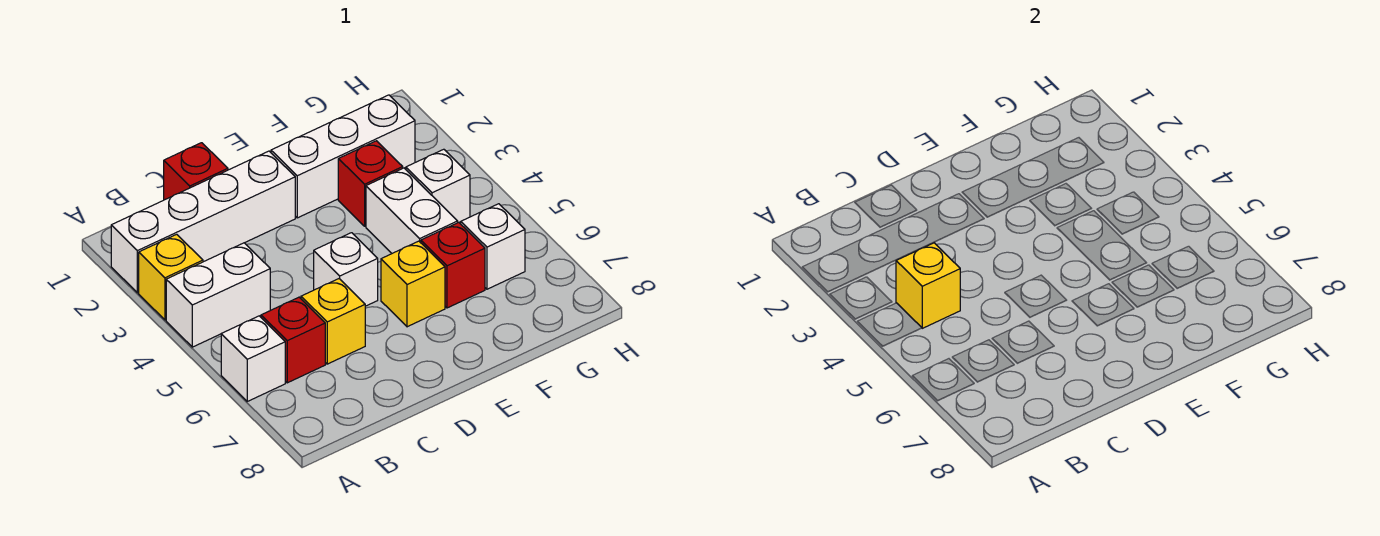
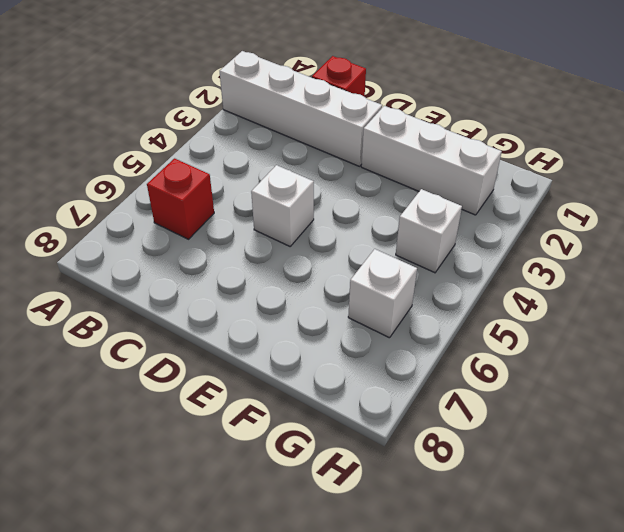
none -> yellow brick A3 level 1
none -> white brick A4:B4 level 1
none -> white brick A6 level 1

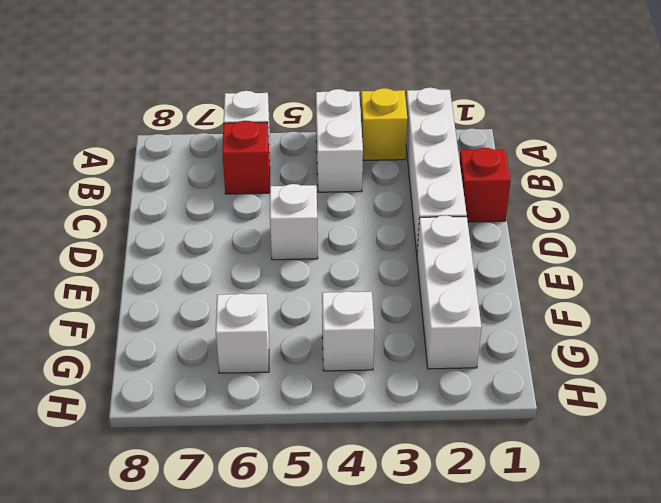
none -> yellow brick C6 level 1
none -> yellow brick E6 level 1
none -> red brick F3 level 1

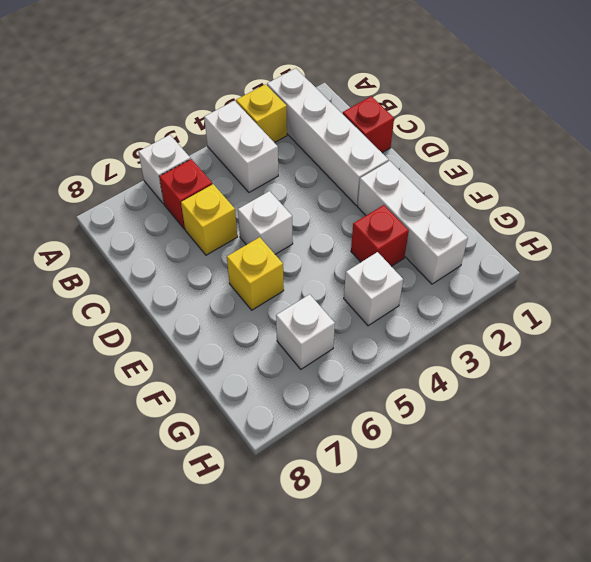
none -> white brick F4:F5 level 1
none -> red brick F6 level 1
none -> yellow brick B4 level 2

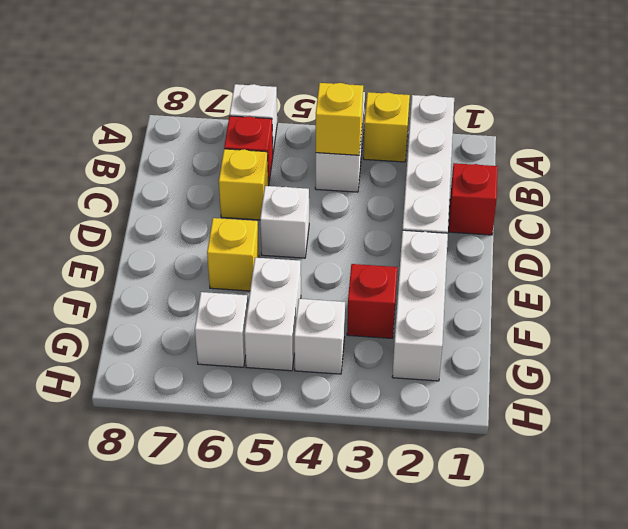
white brick F5:G5 level 1 -> white brick F4:F5 level 1
none -> red brick F6 level 1

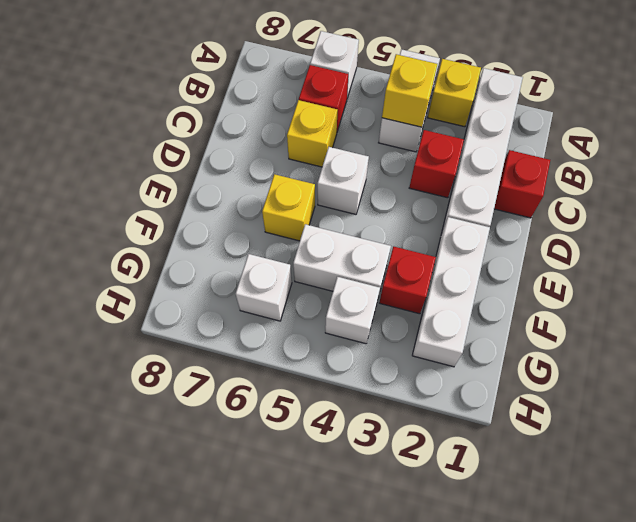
red brick C3 level 1 -> red brick F6 level 1

